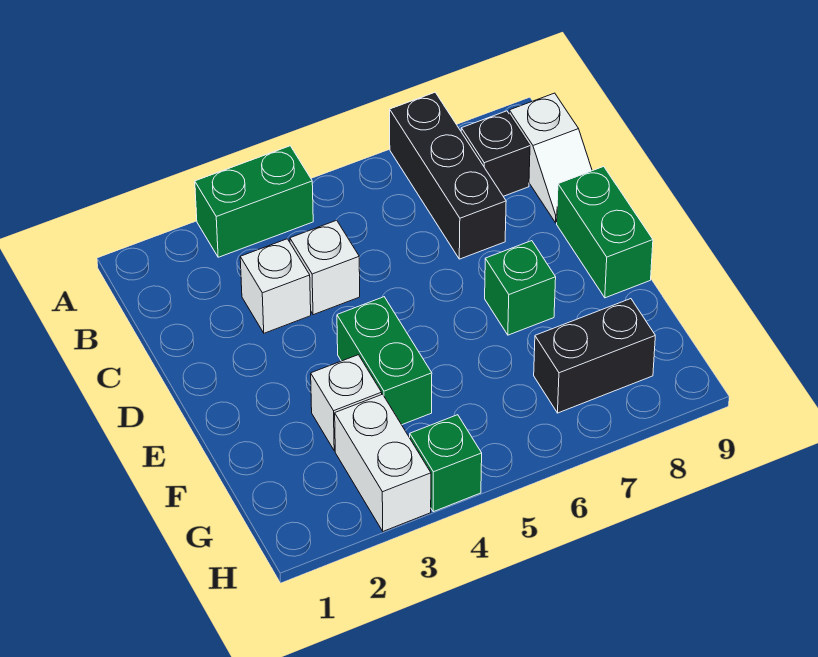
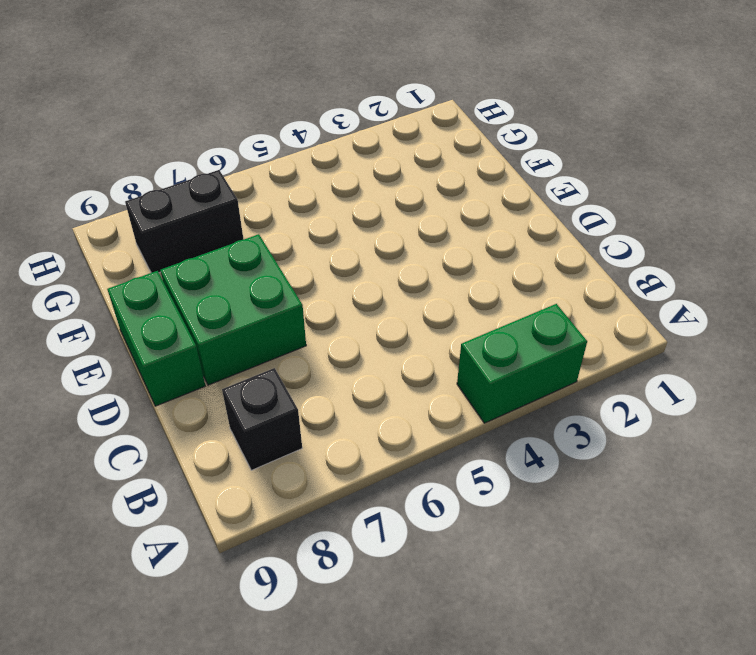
green brick D7:E8 level 1 -> green brick E7 level 1
none -> black brick A7:C7 level 1
none -> white slope B9:C9 level 1 top B
none -> white brick C3 level 1

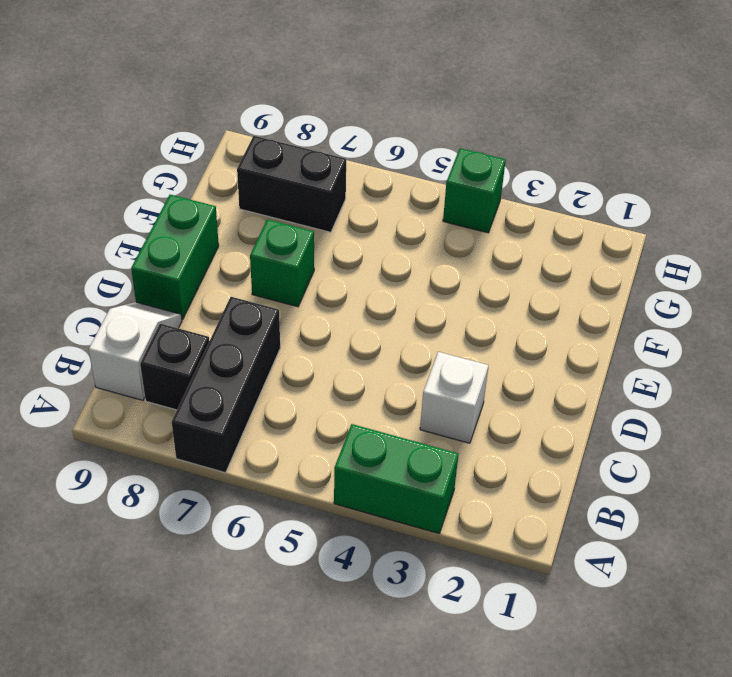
none -> white brick C4 level 1
none -> green brick E4:F4 level 1
none -> white brick F3 level 1

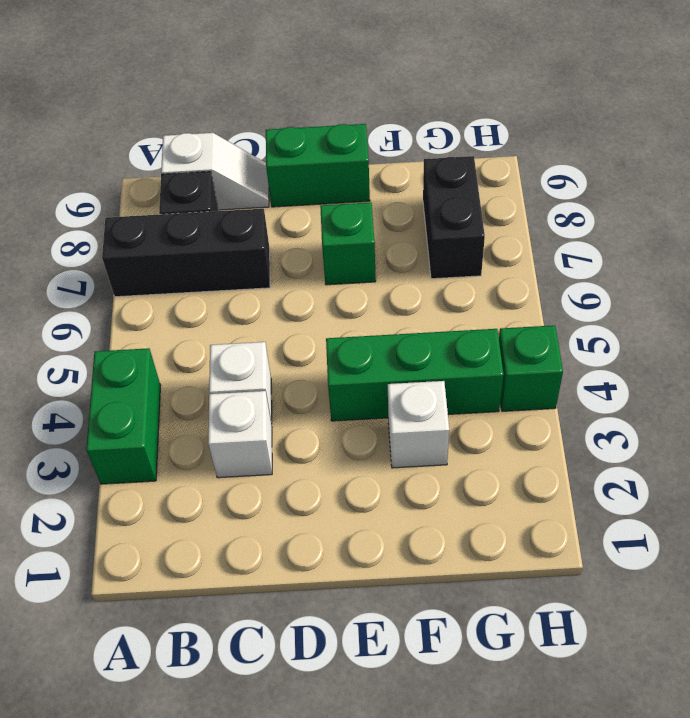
green brick E4:G4 level 1 -> green brick E4:F4 level 1
none -> white brick G3:H3 level 1

